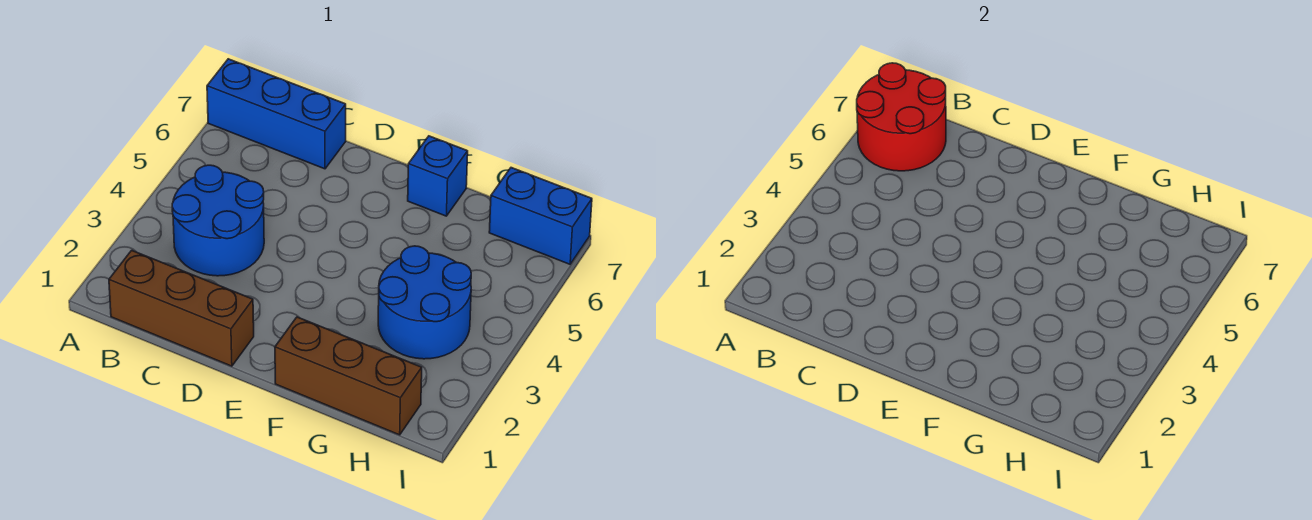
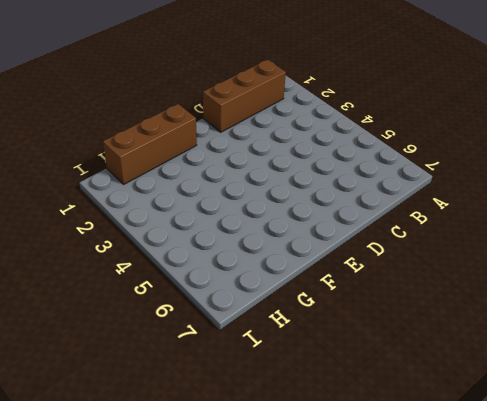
none -> blue brick A7:C7 level 1
none -> blue round brick B3:C4 level 1

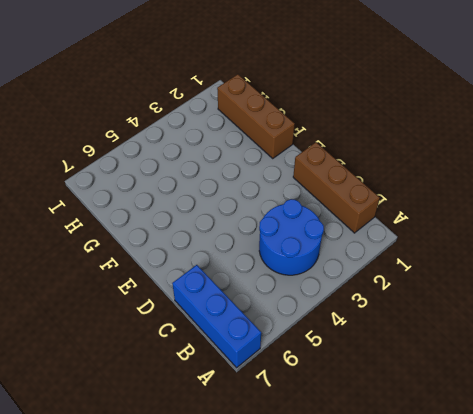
none -> blue brick F7 level 1
none -> blue round brick G3:H4 level 1

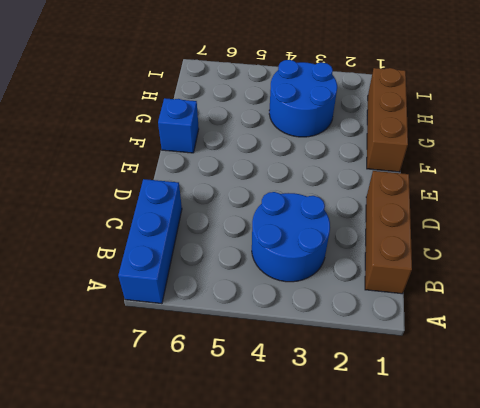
none -> blue brick H7:I7 level 1
none -> red round brick A6:B7 level 2

